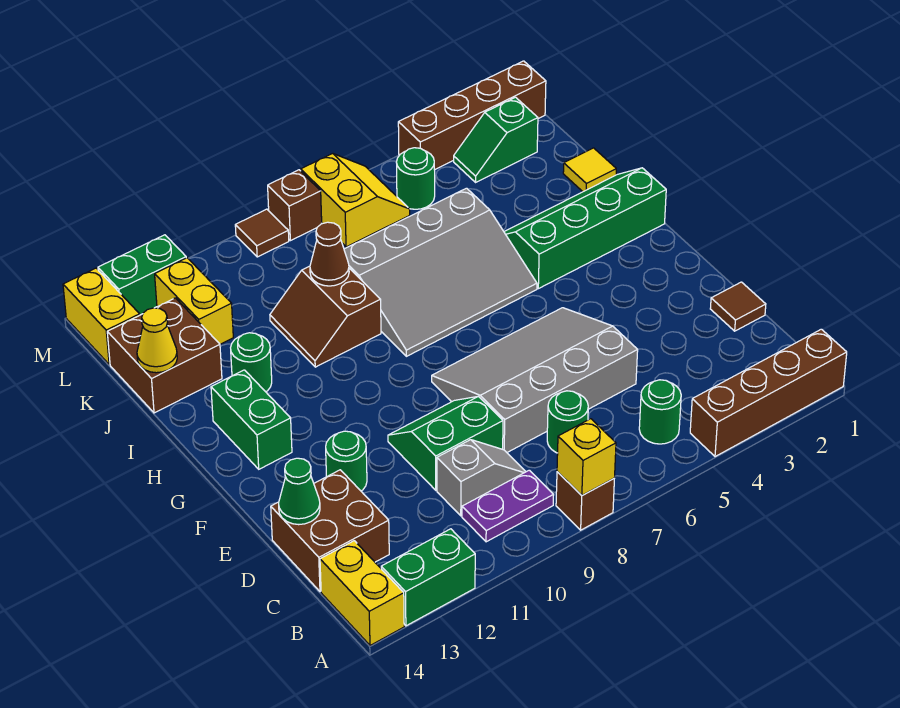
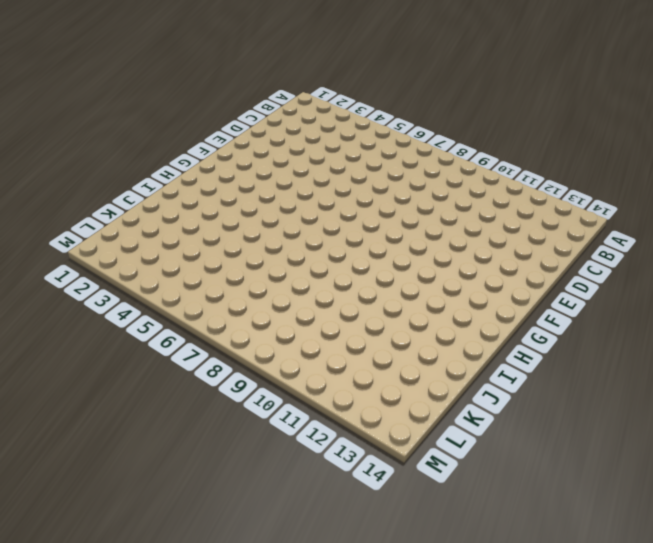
none -> brown brick A1:A4 level 1
none -> brown brick A8 level 1
none -> green brick A12:A13 level 1
none -> yellow brick A14:B14 level 1

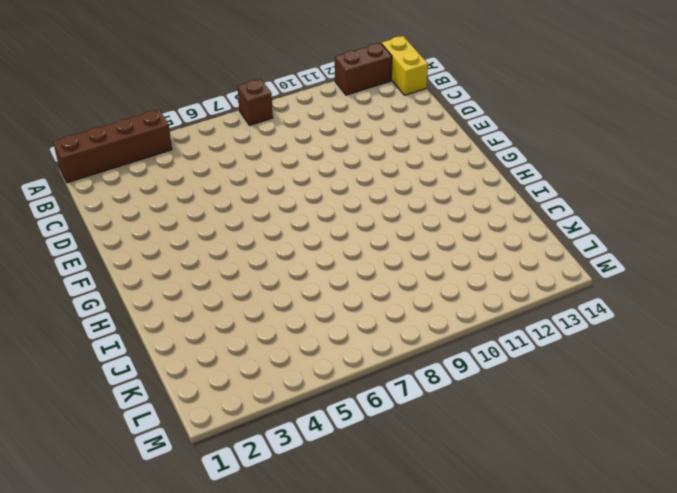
brown brick A12:A13 level 1 -> green brick A12:A13 level 1
none -> green round brick B5 level 1
none -> purple plate B9:B10 level 1
none -> green round brick C7 level 1
none -> grey slope C9:C10 level 1 top 10

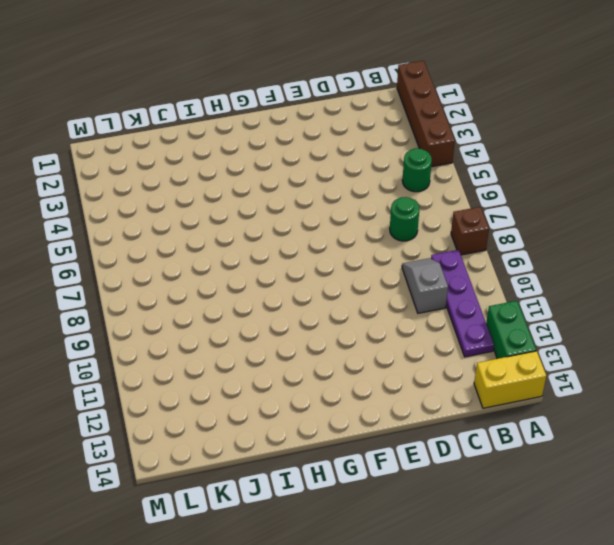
purple plate B9:B12 level 1 -> purple plate B9:B10 level 1
none -> brown brick C13:D14 level 1
none -> brown tile D1 level 1
none -> grey slope D5:F8 level 1 top D
none -> green slope D9:E10 level 1 top D

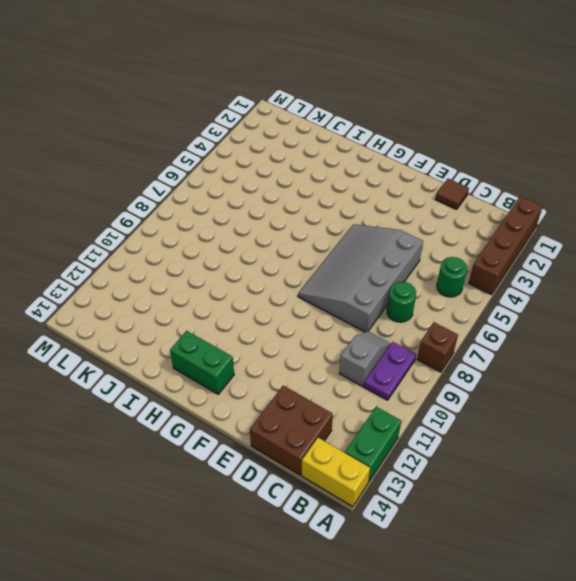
none -> green slope D9:E10 level 1 top D
none -> green round brick E12 level 1
none -> green slope H1:I4 level 1 top H
none -> grey slope H5:J8 level 1 top J

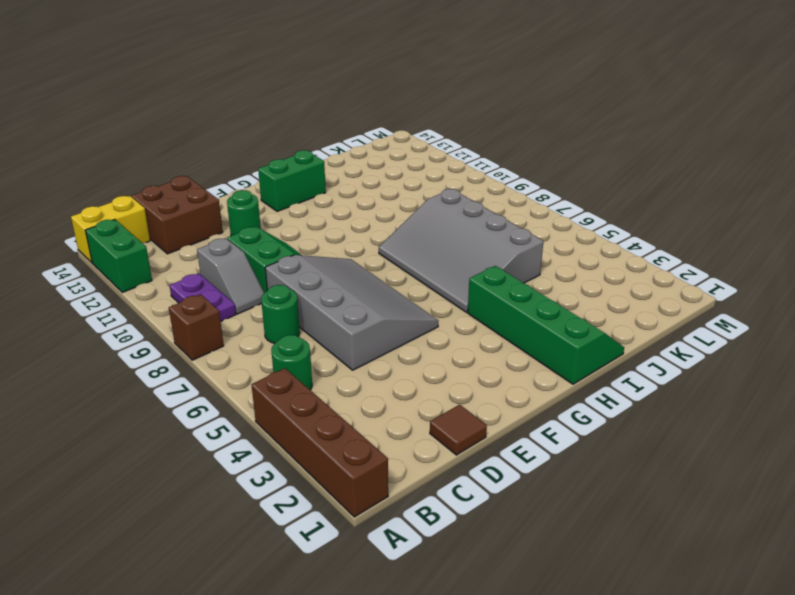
none -> brown slope I9:J10 level 1 top 9
none -> green round brick I12 level 1
none -> yellow tile J1 level 1
none -> brown brick J13:K14 level 1

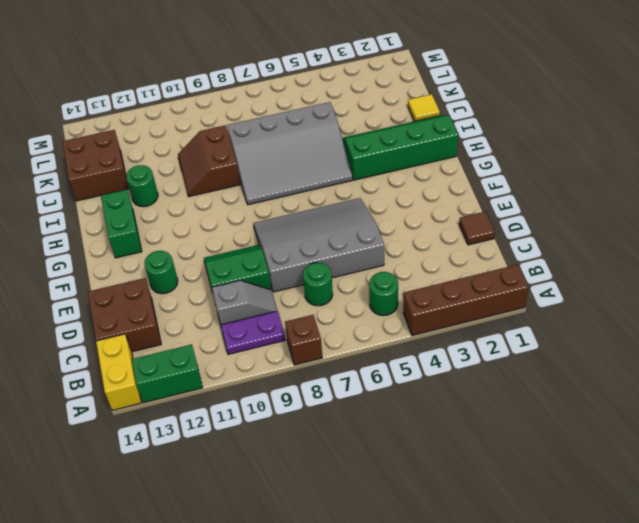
none -> yellow brick K12:L12 level 1
none -> green slope L2:L3 level 1 top 2
none -> green round brick L5 level 1
none -> yellow slope L6:M7 level 1 top 7

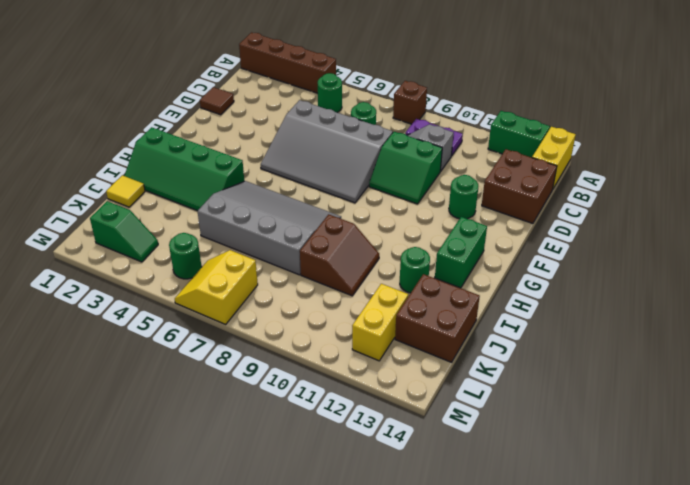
none -> yellow brick L14:M14 level 1
none -> brown brick M1:M4 level 1
none -> brown brick M8 level 1
none -> brown tile M9 level 1

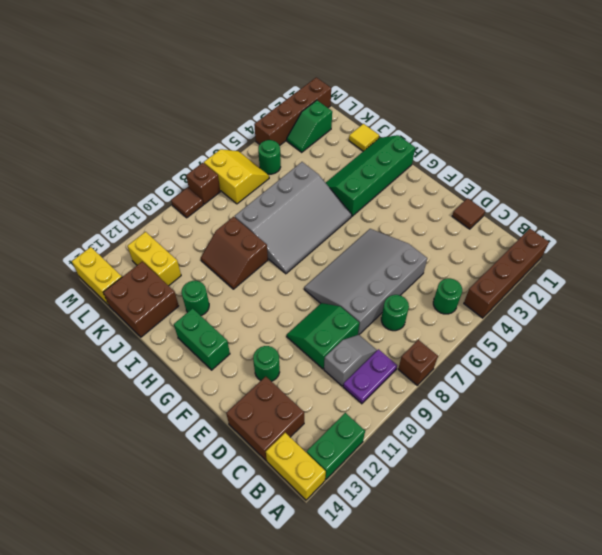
none -> green brick M12:M13 level 1
none -> yellow brick A8 level 2
none -> green cone D14 level 2
none -> brown cone J9 level 2

